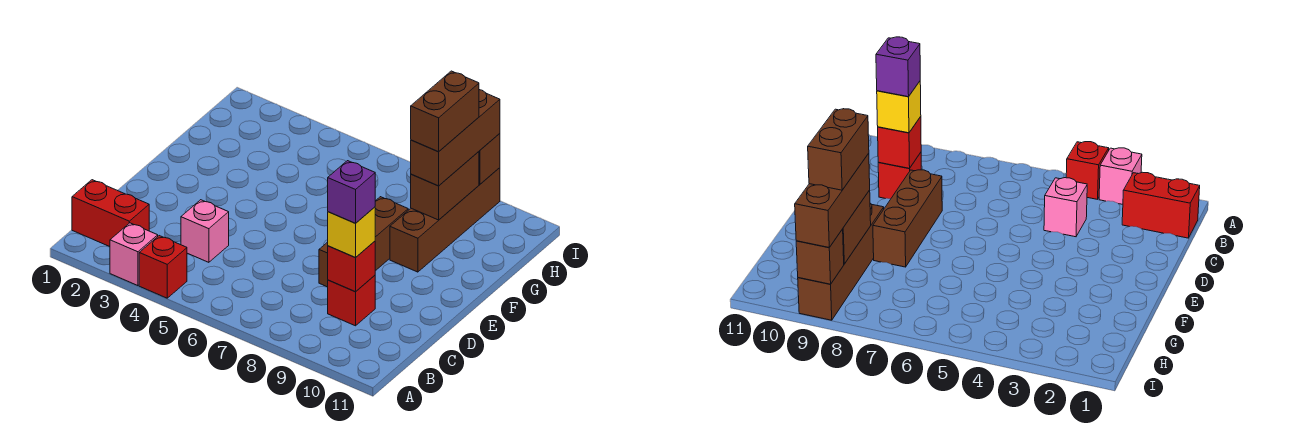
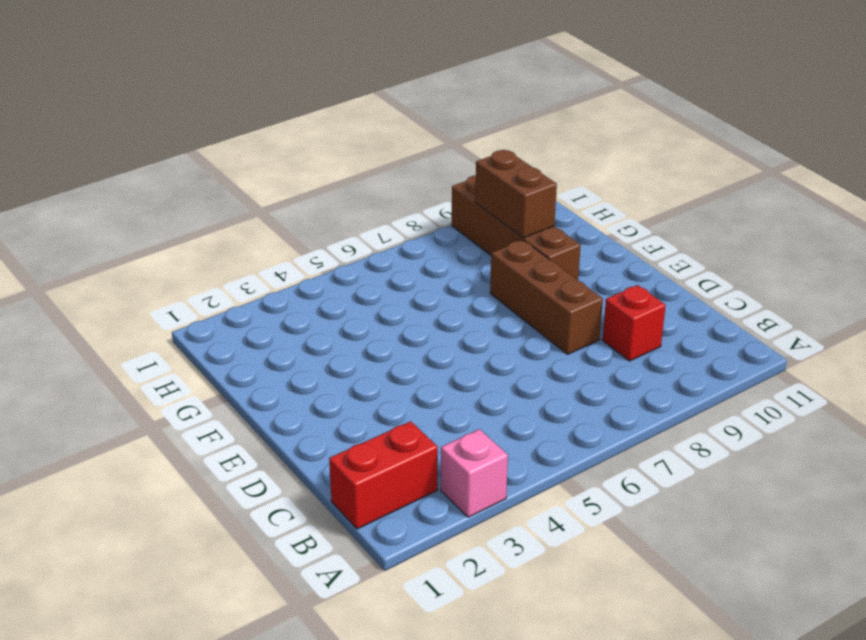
none -> red brick A4 level 1
none -> pink brick C4 level 1
none -> red brick C9 level 2

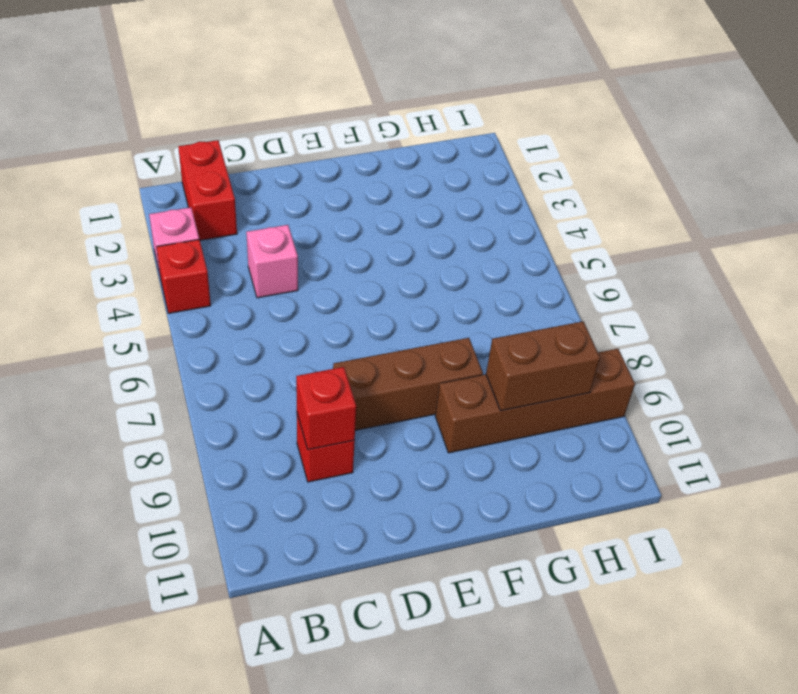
none -> brown brick I9 level 2
none -> yellow brick C9 level 3
none -> brown brick G9:I9 level 3

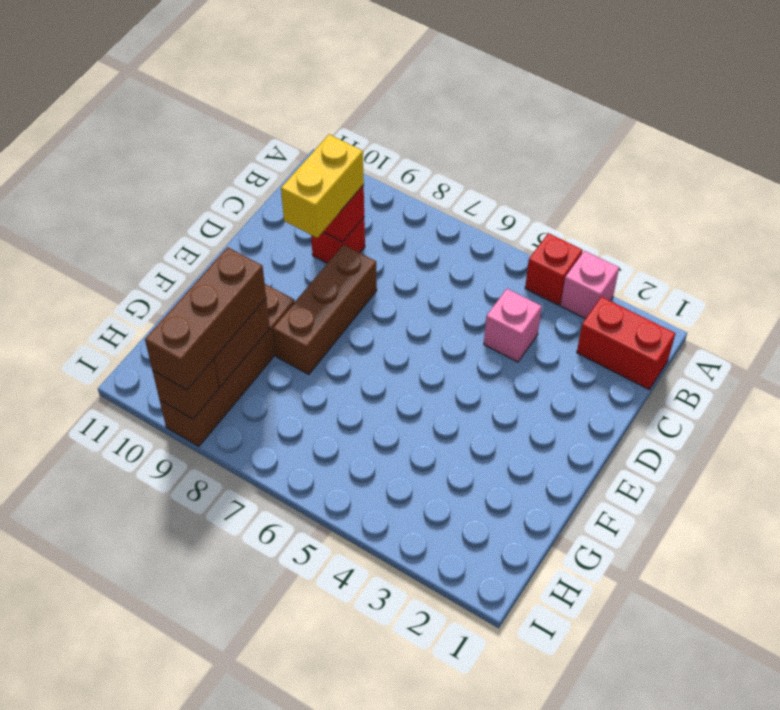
yellow brick C9:D9 level 3 -> yellow brick C9 level 3
none -> purple brick C9 level 4
none -> brown brick G9:H9 level 4

